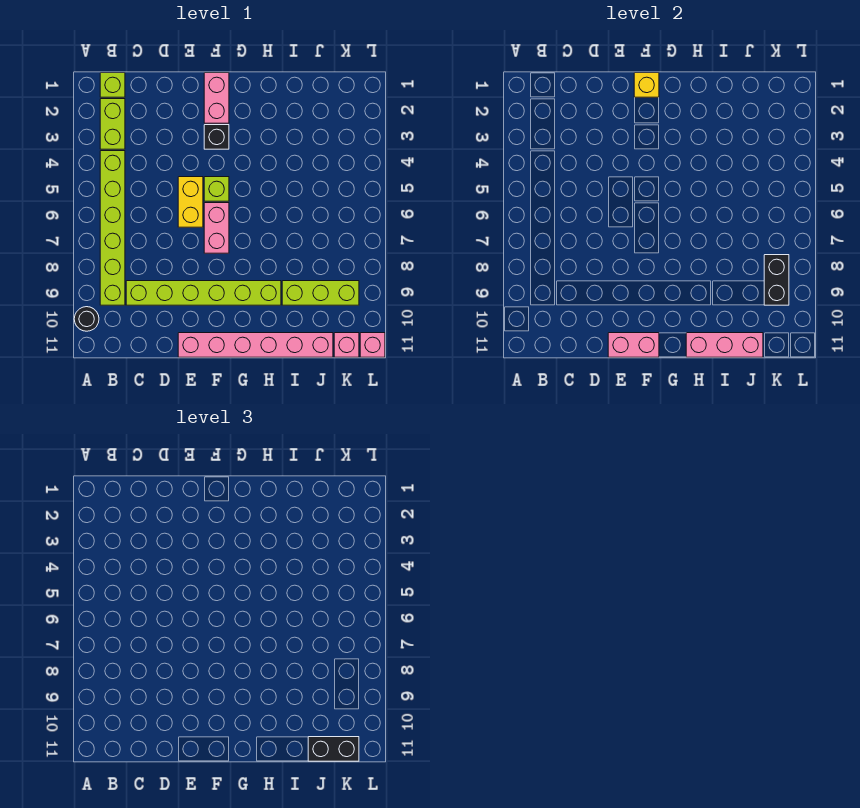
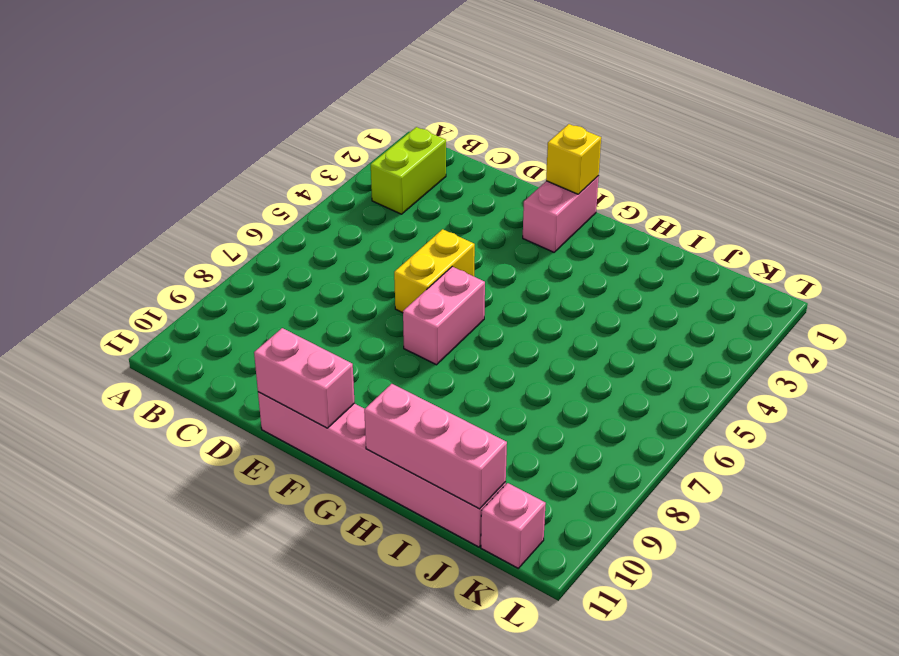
none -> black round brick A10 level 1
none -> lime brick B1 level 1
none -> lime brick B4:B9 level 1

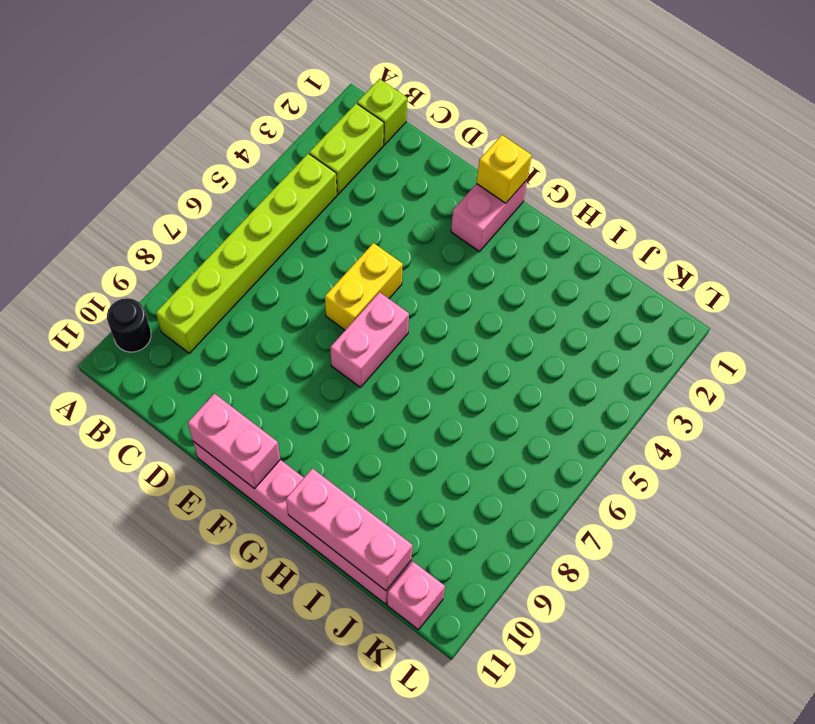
none -> lime brick C9:H9 level 1
none -> black brick F3 level 1
none -> lime brick F5 level 1

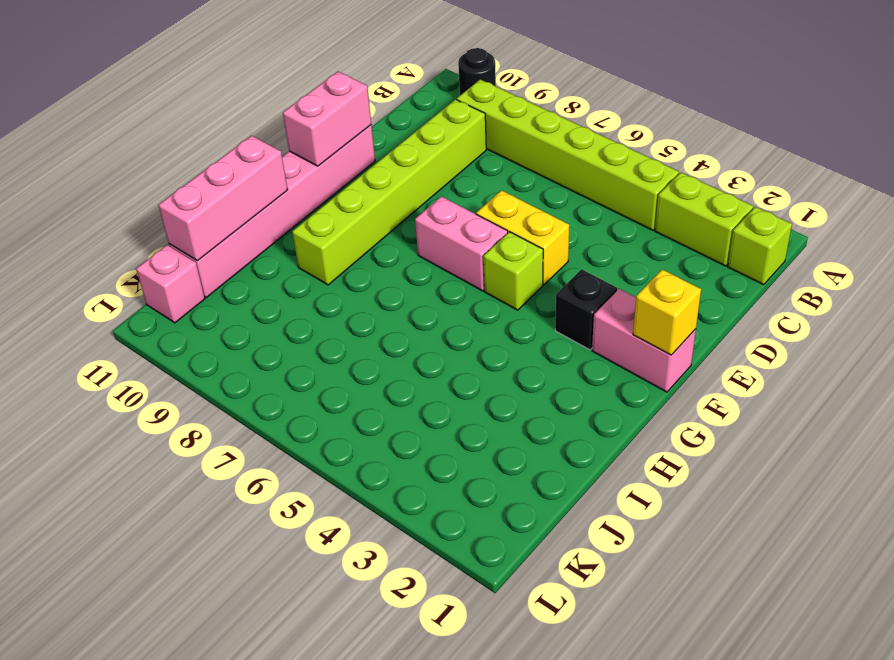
none -> lime brick I9:K9 level 1
none -> pink brick L11 level 1
none -> black brick K8:K9 level 2

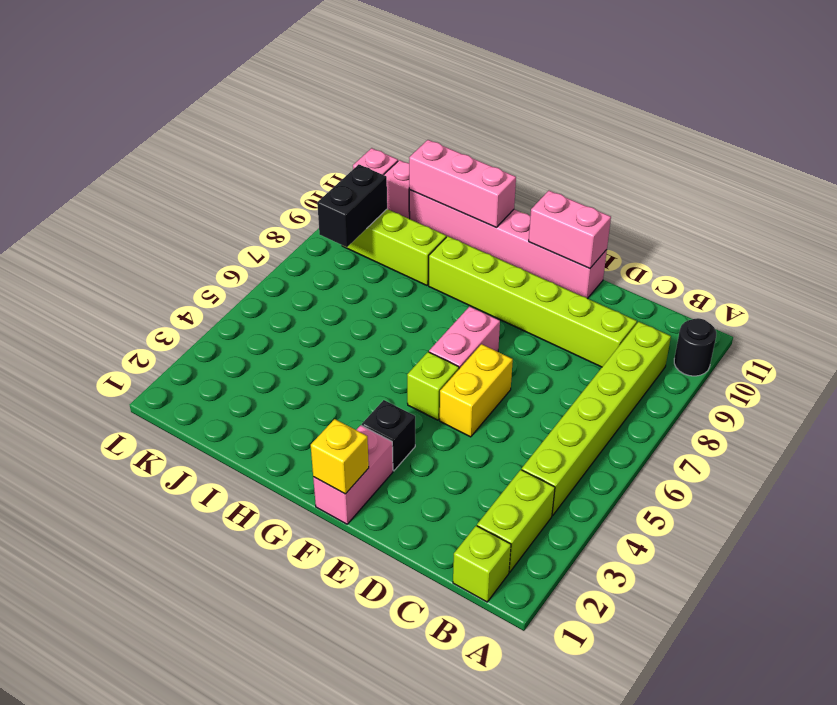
none -> black brick J11:K11 level 3

